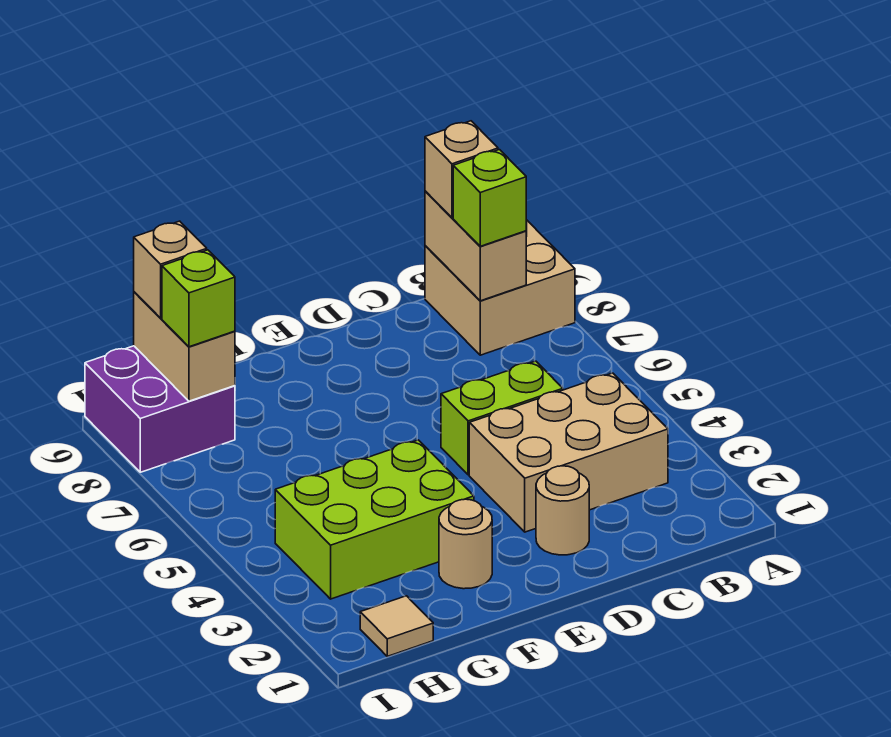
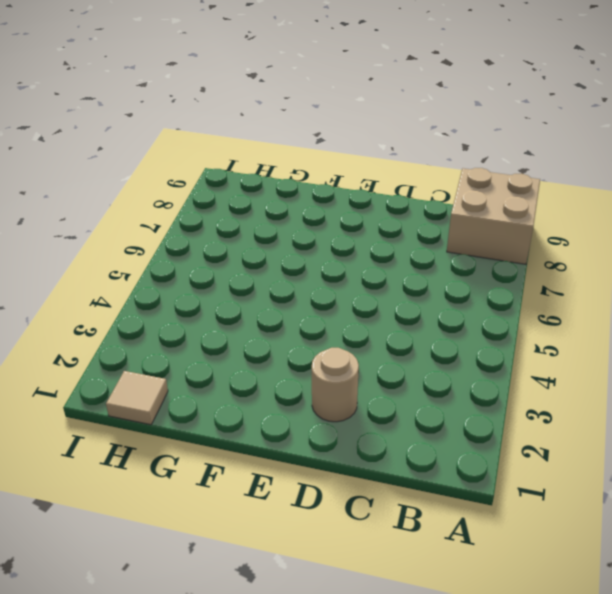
none -> tan brick B3:D4 level 1
none -> lime brick C5:D5 level 1
none -> tan round brick F2 level 1

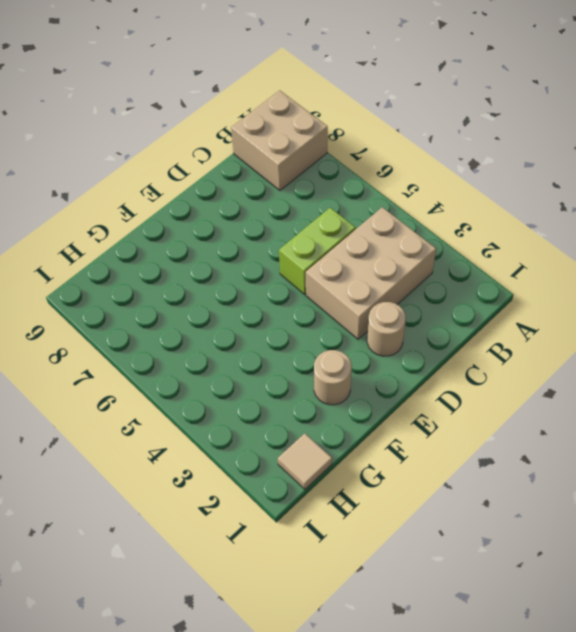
none -> lime brick F3:H4 level 1
none -> purple brick H8:I9 level 1
none -> tan brick B8:B9 level 2

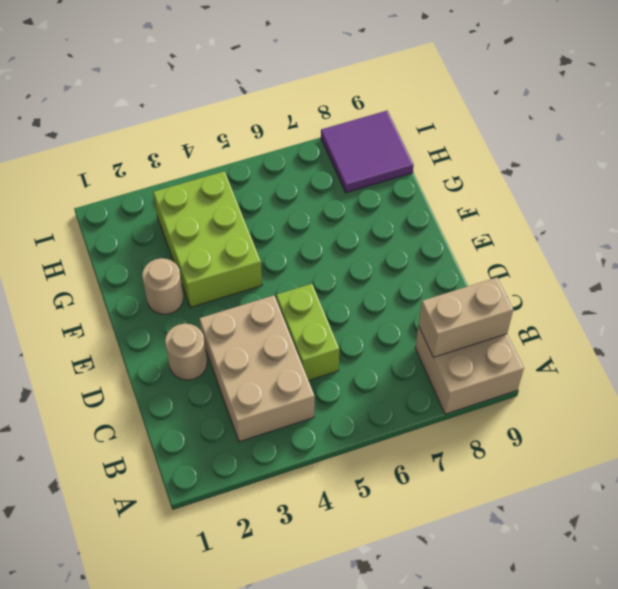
purple tile H8:I9 level 1 -> purple brick H8:I9 level 1
none -> tan tile H1 level 1
none -> tan brick H8:H9 level 2
none -> lime brick B8 level 3

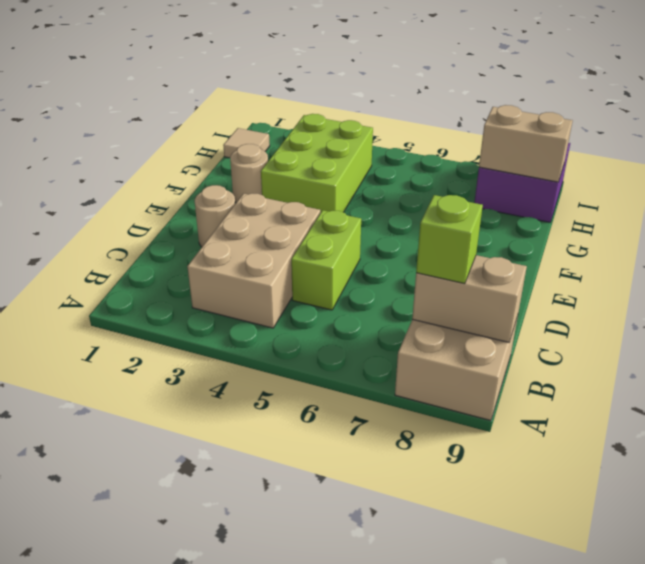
none -> tan brick B9 level 3
none -> lime brick H8 level 3
none -> tan brick H9 level 3

